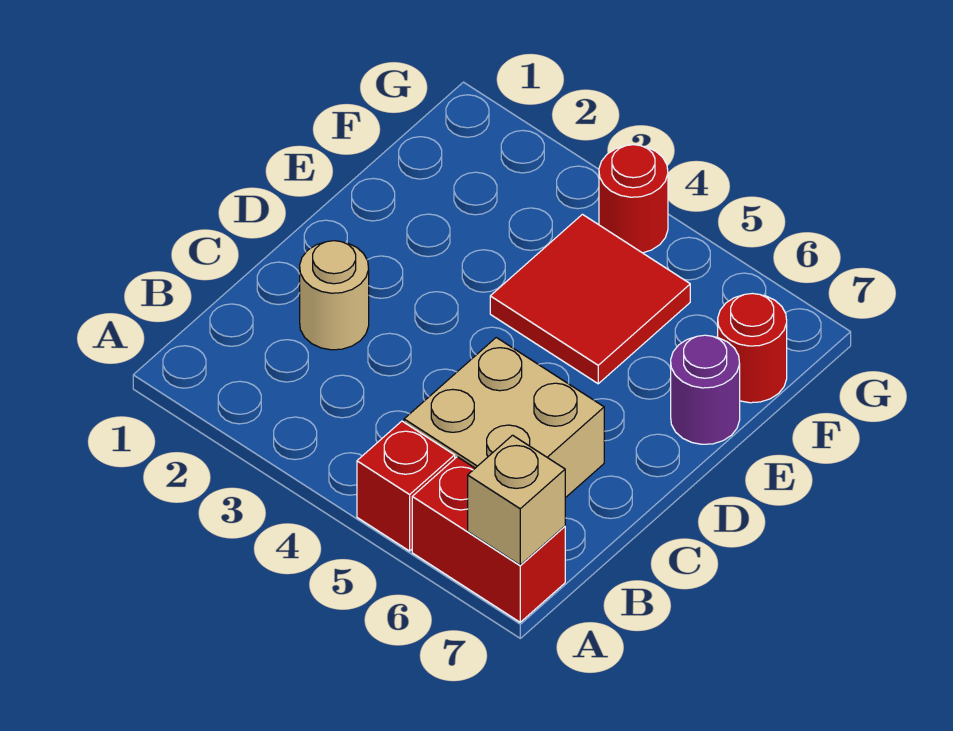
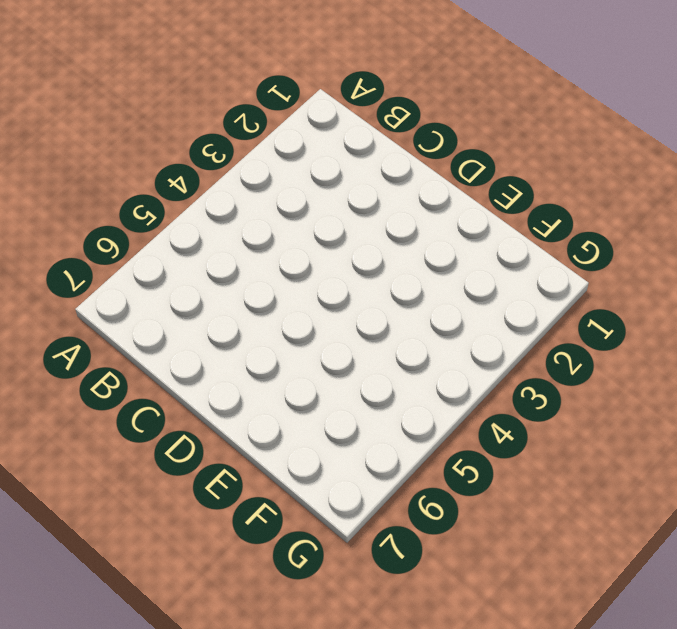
none -> red brick A5 level 1
none -> red brick A6:A7 level 1

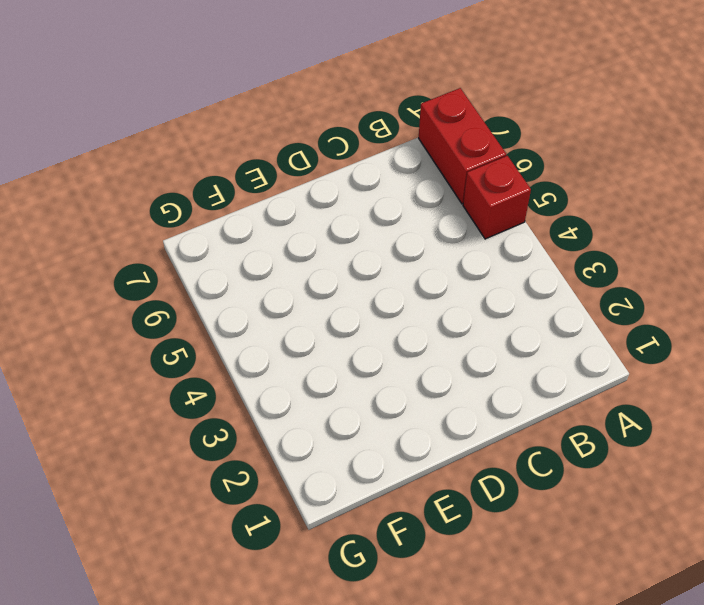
none -> tan brick B5:C6 level 1
none -> tan round brick C2 level 1

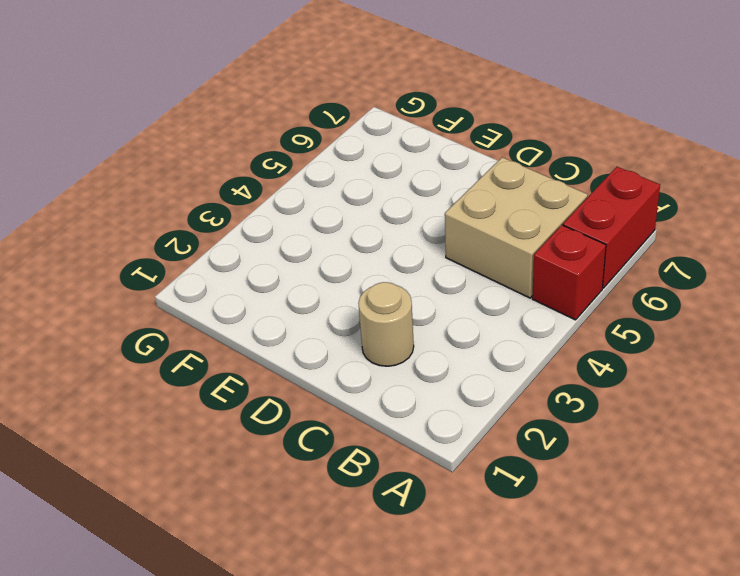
none -> red tile E4:F5 level 1
none -> purple round brick E7 level 1

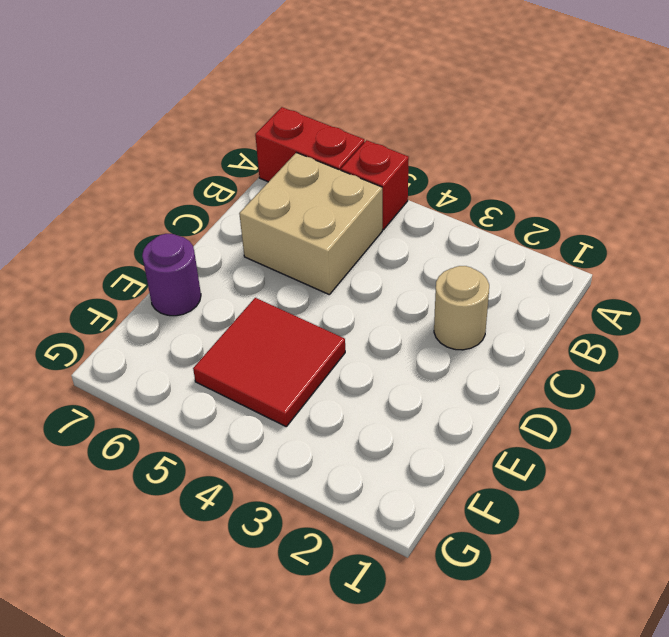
none -> red round brick F7 level 1
none -> red round brick G4 level 1

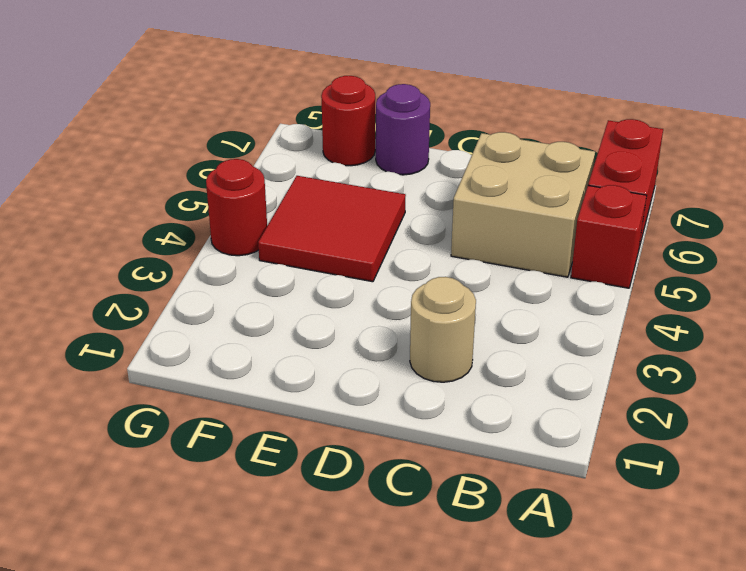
none -> tan brick A7 level 2

